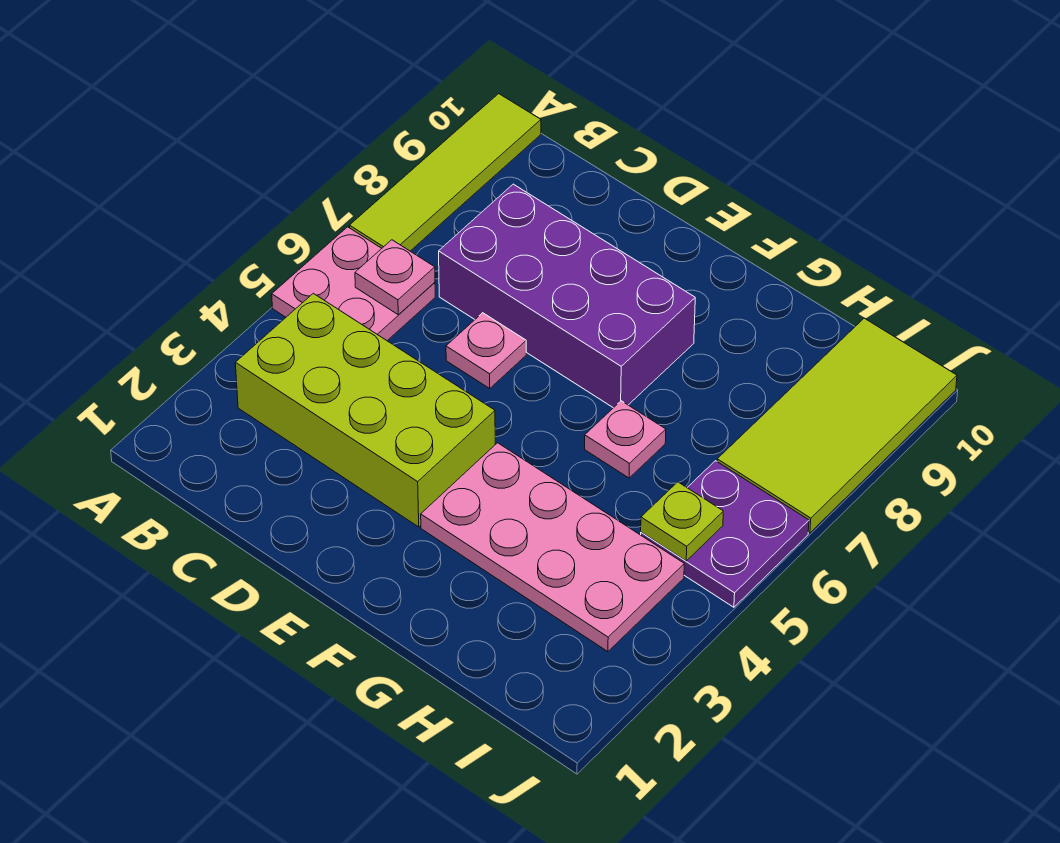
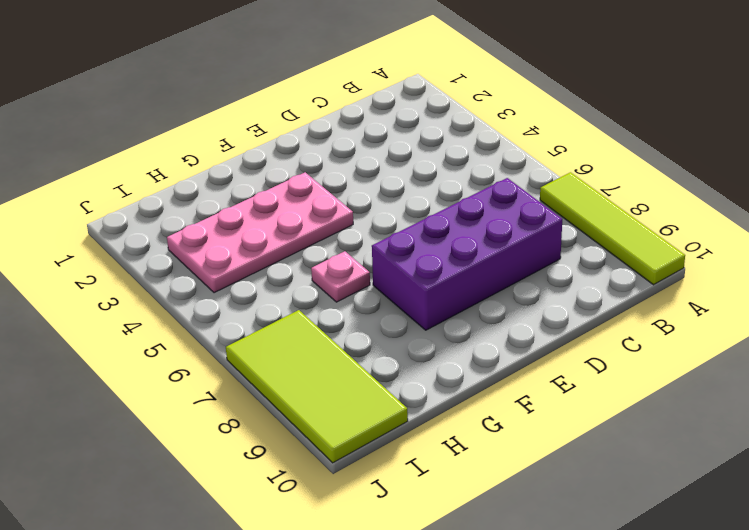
none -> pink plate A5:B6 level 1
none -> lime brick B3:E4 level 1

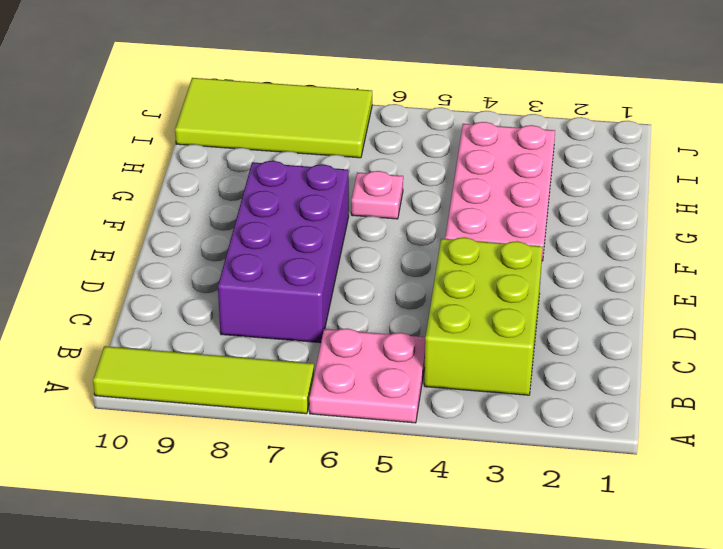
lime brick B3:D4 level 1 -> lime brick B3:E4 level 1
none -> pink plate D6 level 1
none -> purple plate I5:J6 level 1

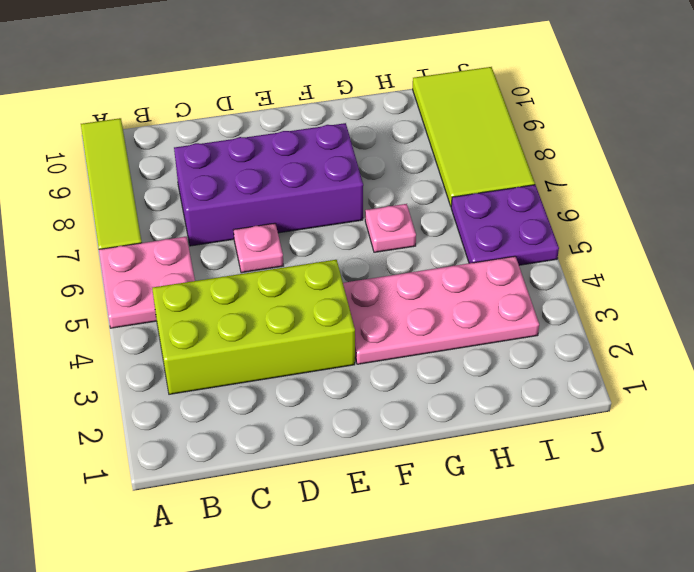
none -> pink plate B6 level 2
none -> lime plate I5 level 2

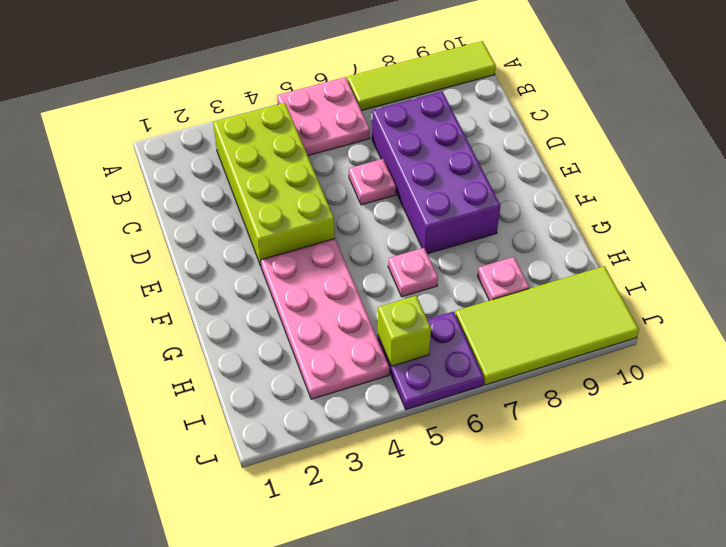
pink plate H8 level 1 -> pink plate B6 level 2
lime brick I5 level 2 -> lime plate I5 level 2

